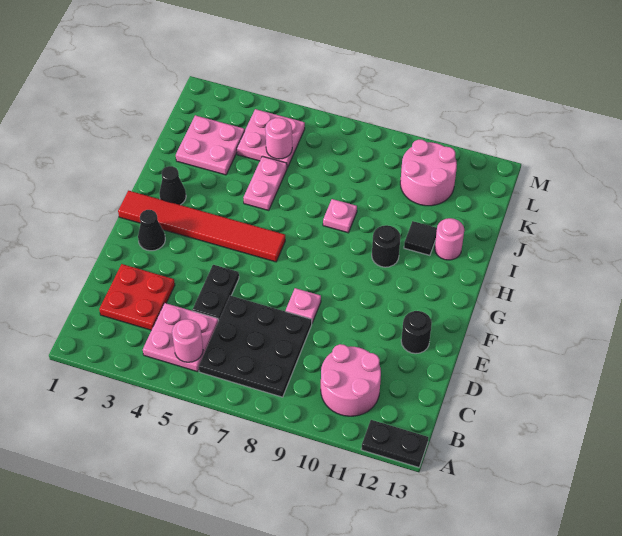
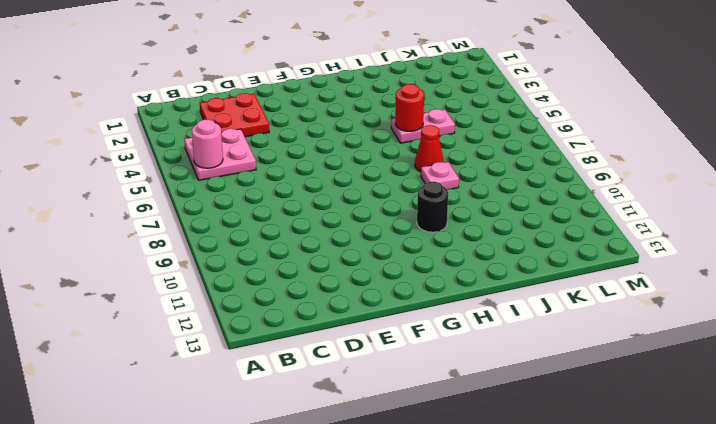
red round brick I5 level 2 -> none
red cone I7 level 1 -> none
none -> black plate A12:A13 level 1
none -> black plate B6:D8 level 1
none -> pink round brick B10:C11 level 1

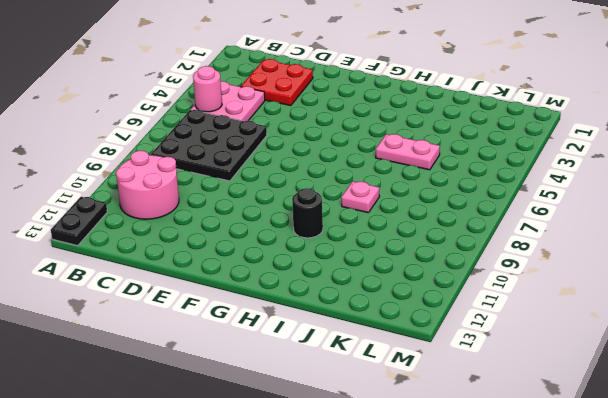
none -> black plate D5:E5 level 1
none -> pink plate E8 level 1
none -> black round brick E12 level 1

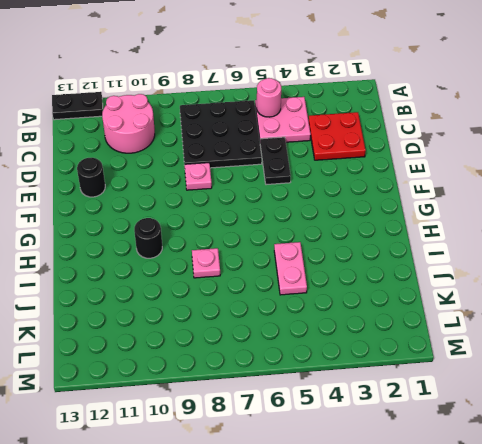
none -> black cone F2 level 1
none -> red tile G1:G6 level 1
none -> black cone H2 level 1

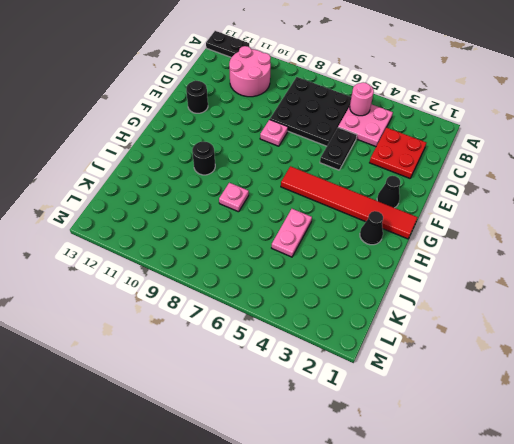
none -> black tile I11 level 1
none -> pink round brick I12 level 1
none -> pink plate J2:K3 level 1

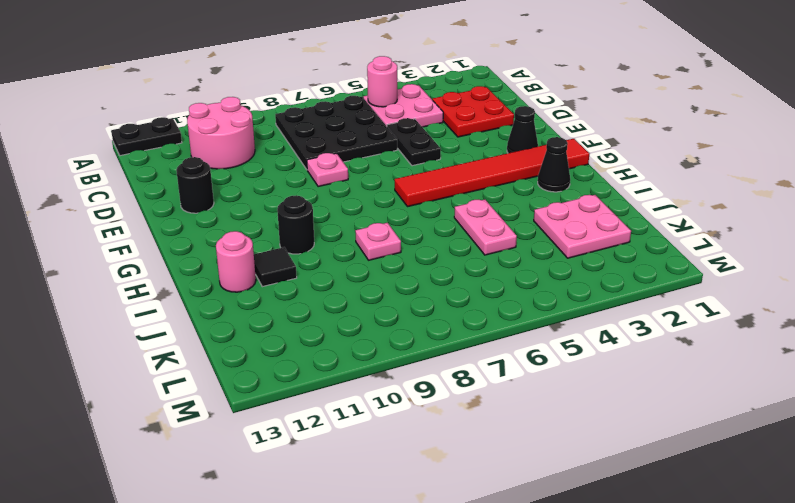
none -> pink plate K4:L5 level 1
none -> pink round brick K10:L11 level 1
none -> pink round brick K5 level 2

